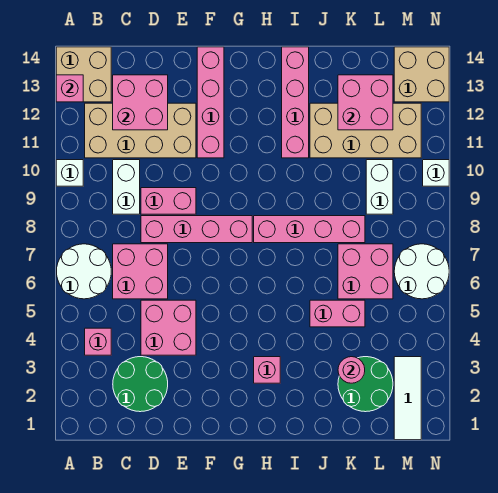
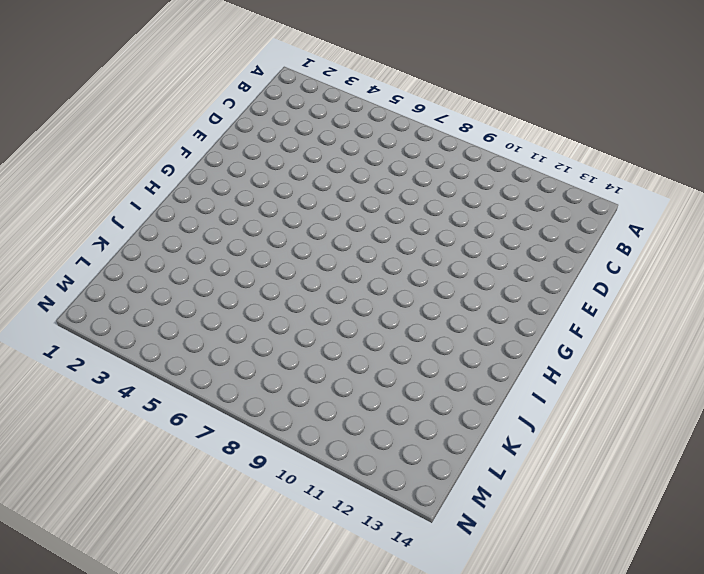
none -> white round brick A6:B7 level 1
none -> white brick A10 level 1
none -> tan brick A13:B14 level 1

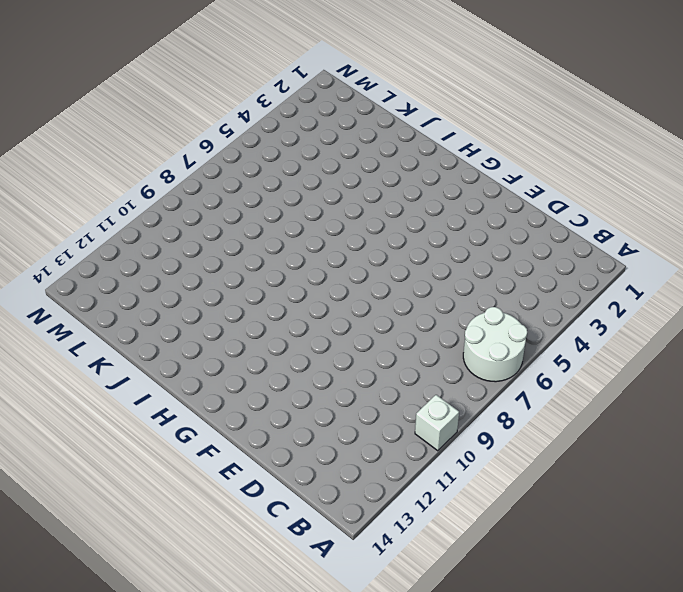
none -> tan brick A13:B14 level 1
none -> pink brick B4 level 1
none -> tan brick B11:E12 level 1

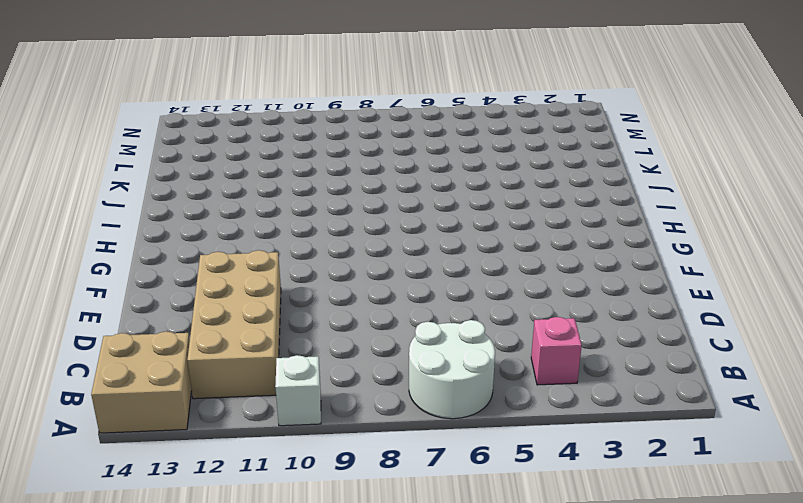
none -> green round brick C2:D3 level 1
none -> pink brick C6:D7 level 1
none -> white brick C9:C10 level 1

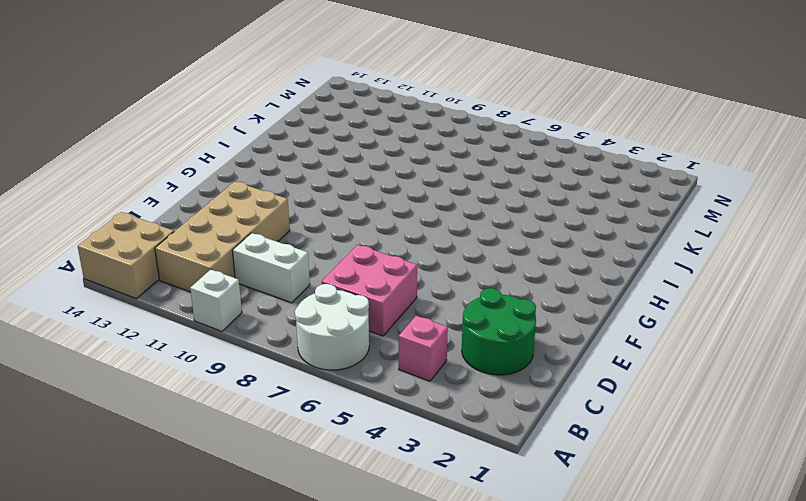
none -> pink brick D4:E5 level 1
none -> pink brick D8:G8 level 1
none -> pink brick D9:E9 level 1

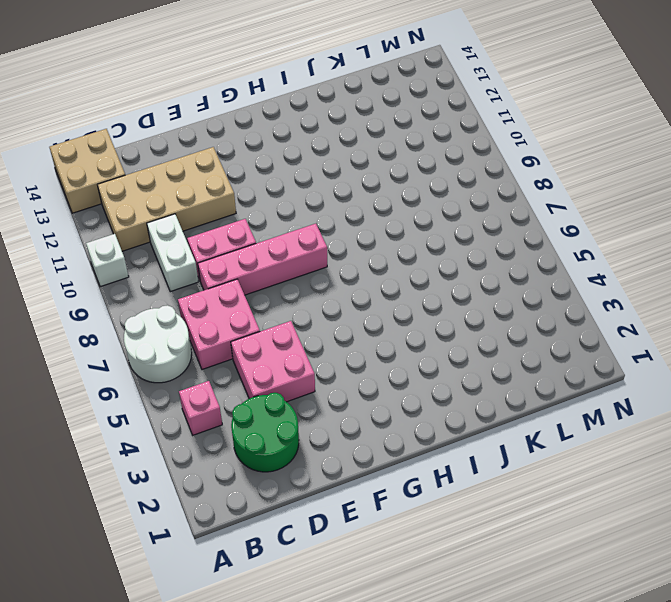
none -> pink brick F11:F14 level 1
none -> pink brick H3 level 1
none -> pink brick H8:K8 level 1

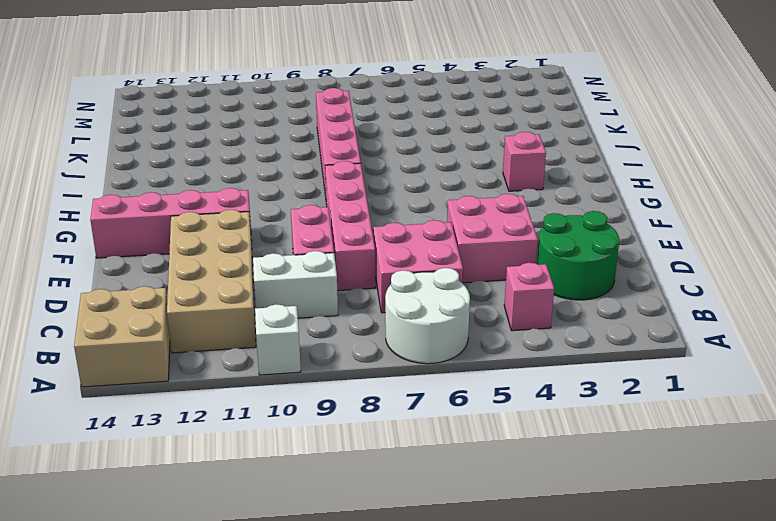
none -> pink brick I11:I14 level 1
none -> pink brick J5:K5 level 1
none -> tan brick J11:M12 level 1

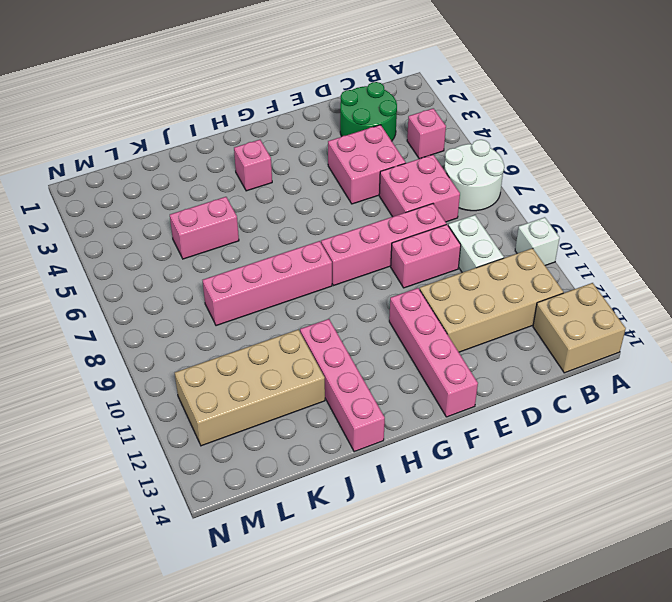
none -> green round brick K2:L3 level 1
none -> pink brick K6:L7 level 1
none -> white brick L9:L10 level 1

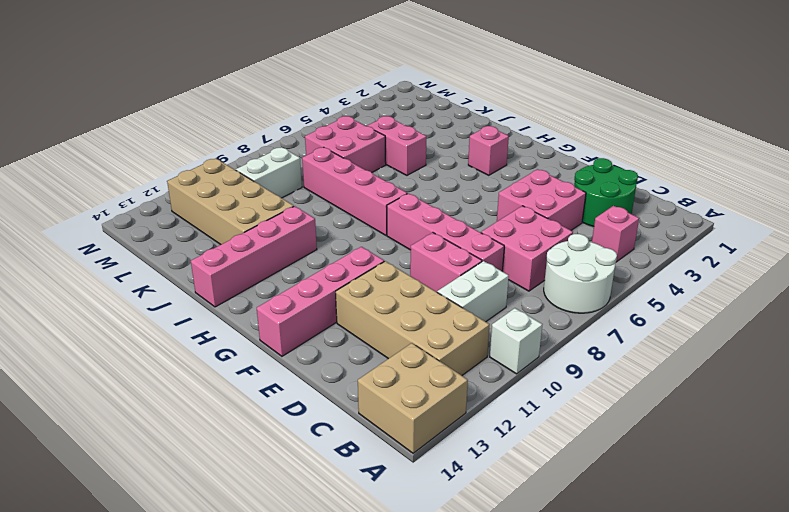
none -> green round brick K2:L3 level 1
none -> white tile M1:M3 level 1
none -> white round brick M6:N7 level 1

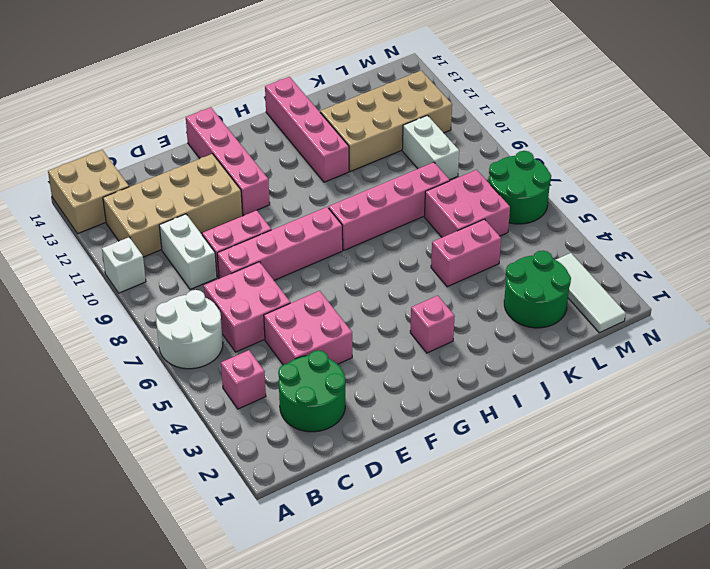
green round brick M6:N7 level 1 -> white round brick M6:N7 level 1
none -> tan brick M13:N14 level 1
none -> white brick N10 level 1
none -> pink brick A13 level 2

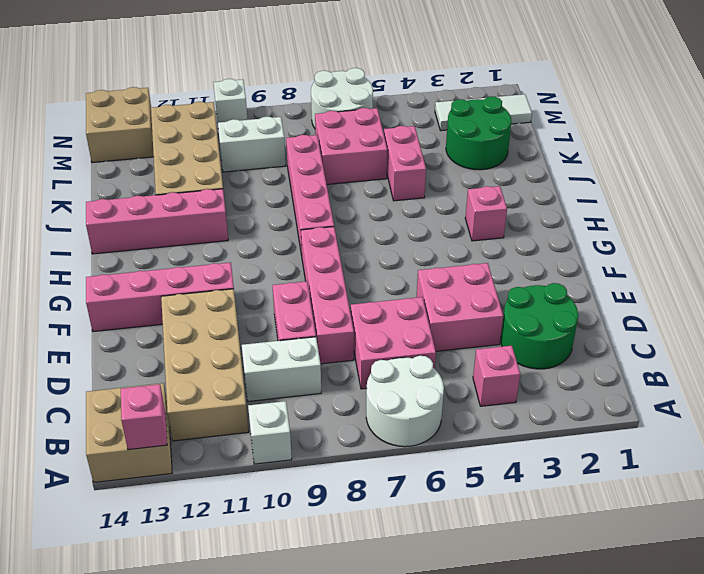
none -> pink brick C12:D13 level 2
none -> pink round brick K3 level 2
none -> pink brick K12:L13 level 2

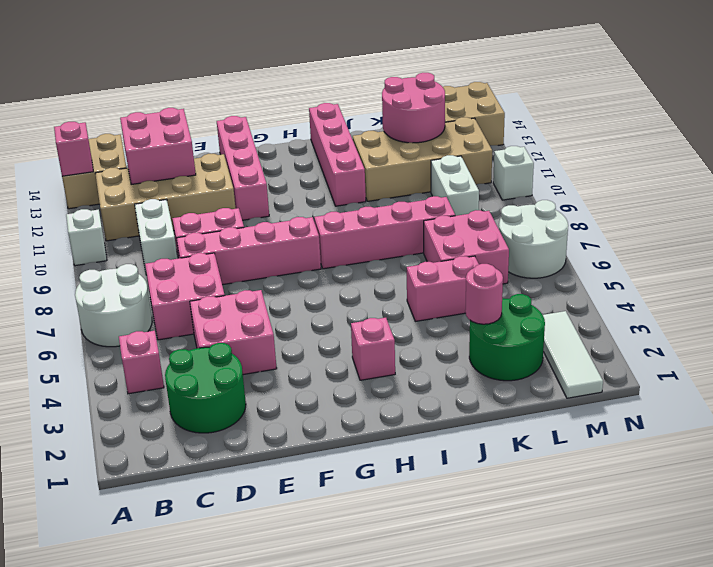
pink round brick K12:L13 level 2 -> pink brick K12:L13 level 2

